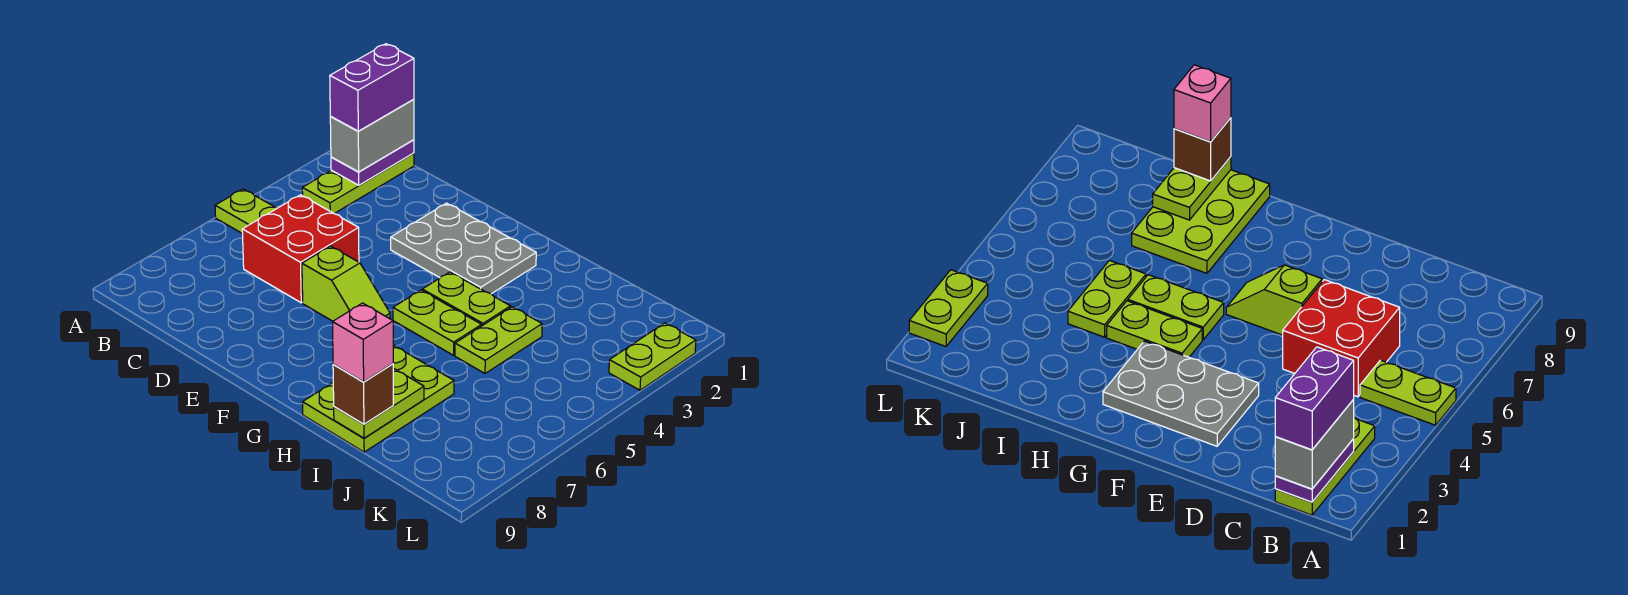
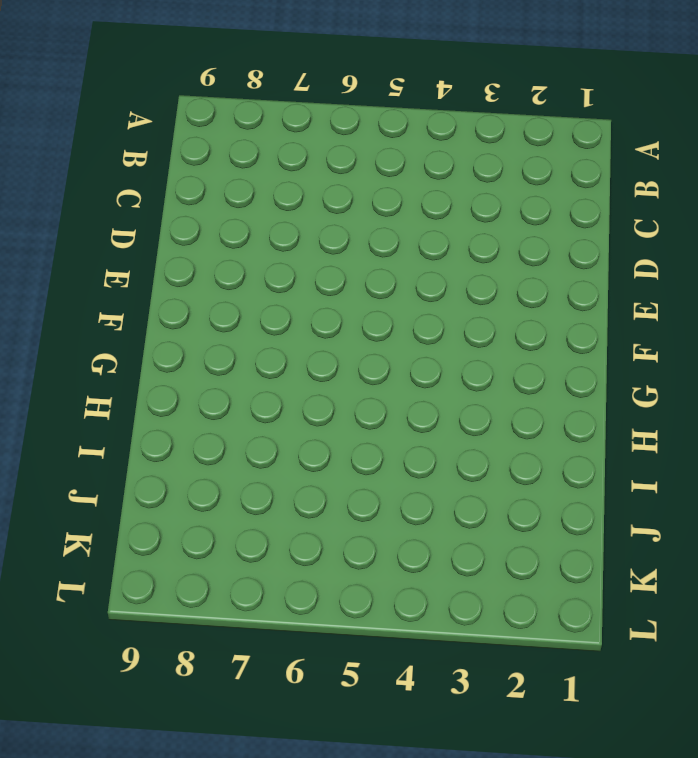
none -> lime plate A5:B5 level 1
none -> lime plate B1:B3 level 1
none -> red brick C5:D6 level 1

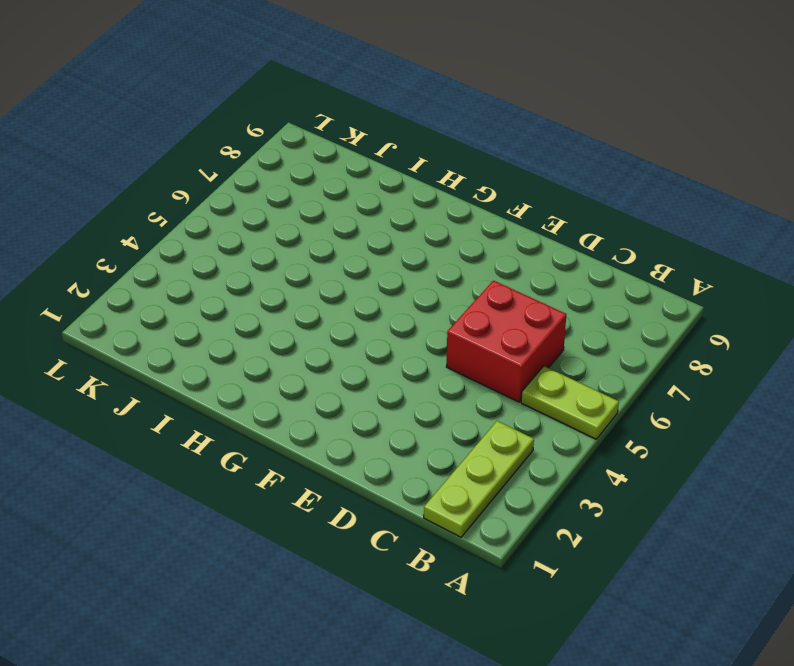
none -> grey plate E2:G3 level 1
none -> lime slope E6:F6 level 1 top E
none -> lime plate G4:H4 level 1

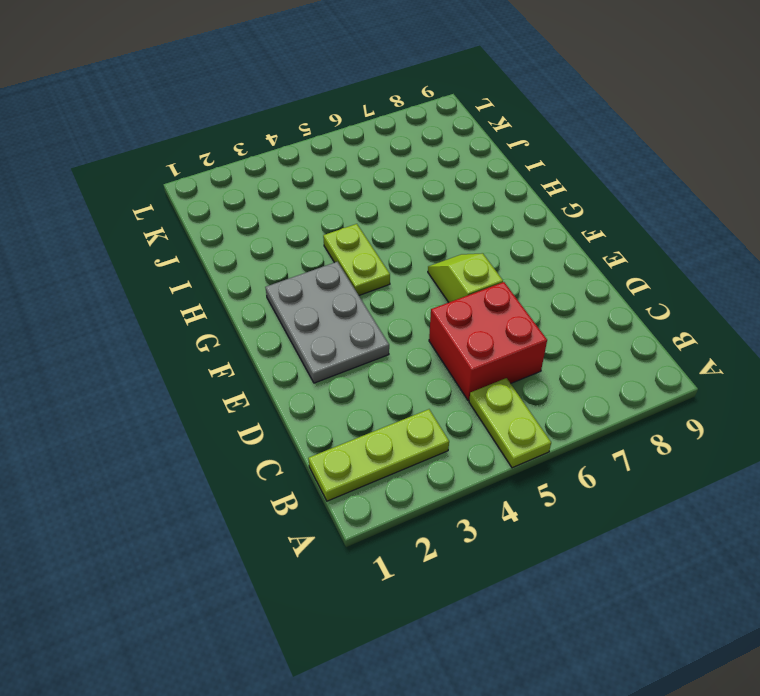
none -> lime plate G5:H5 level 1
none -> lime plate H7:I9 level 1
none -> lime plate I4:I5 level 1

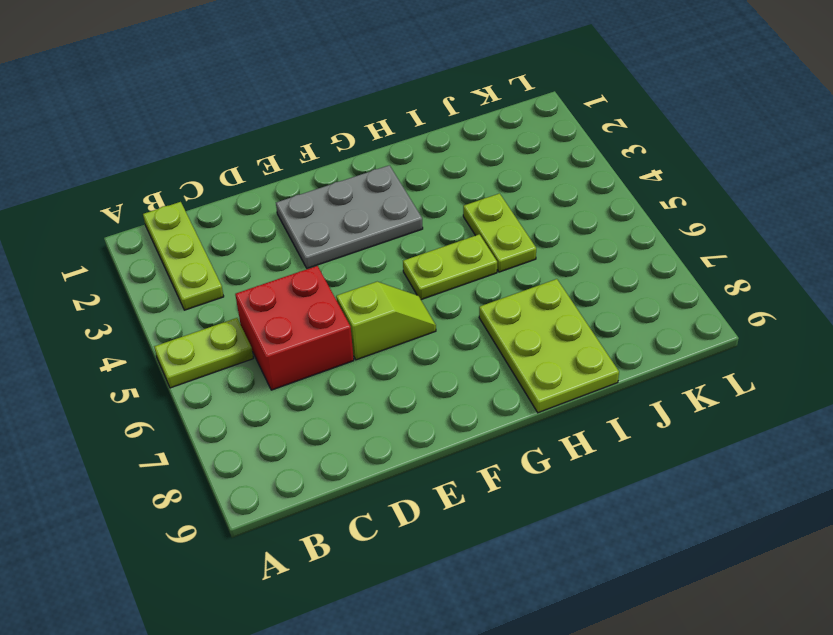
none -> lime plate G4:H4 level 1
none -> lime plate L2:L3 level 1
none -> purple plate B1:B2 level 2

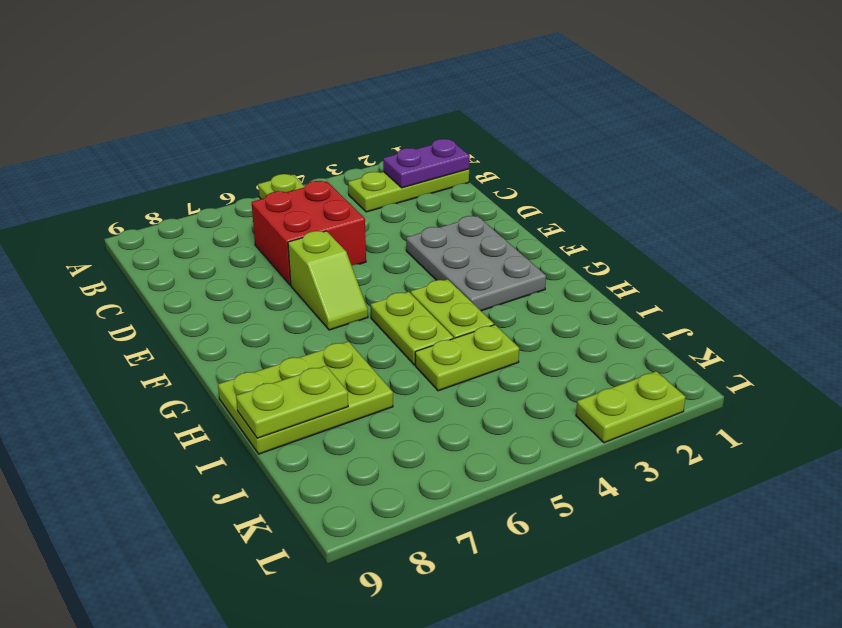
none -> grey brick B1:B2 level 3
none -> brown brick I9 level 3
none -> purple brick B1:B2 level 4

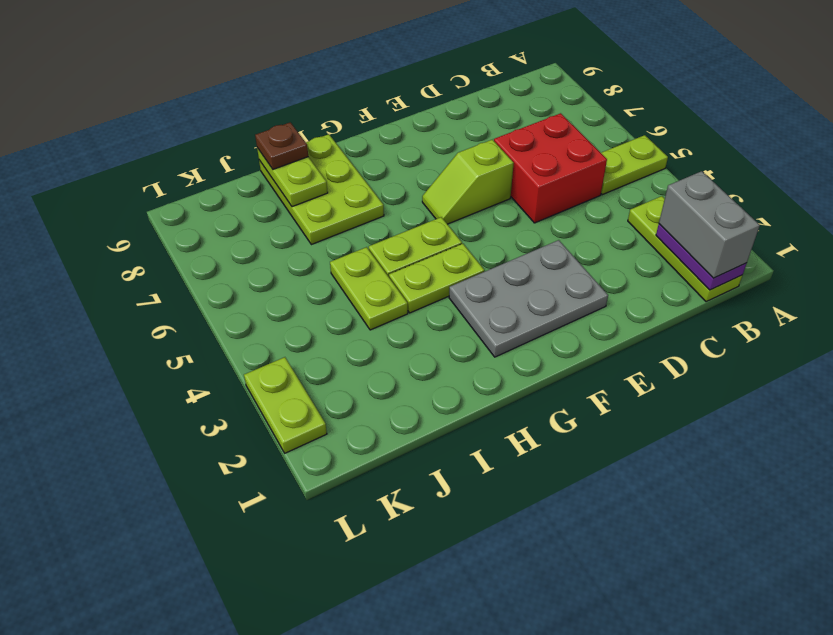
brown plate I9 level 3 -> brown brick I9 level 3
none -> purple brick B1:B2 level 4
none -> pink brick I9 level 4

